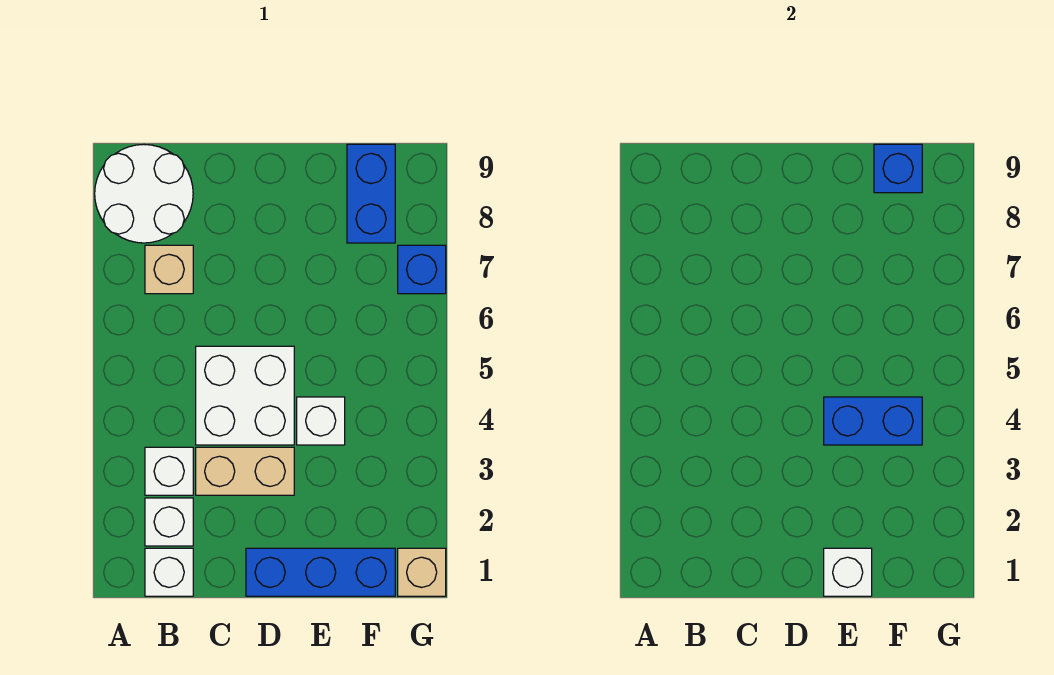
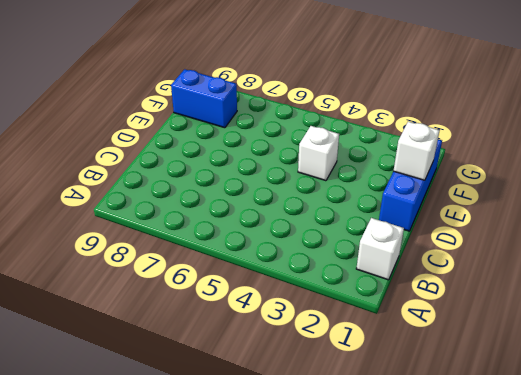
none -> white round brick A8:B9 level 1
none -> white brick B2 level 1
none -> white brick B3 level 1

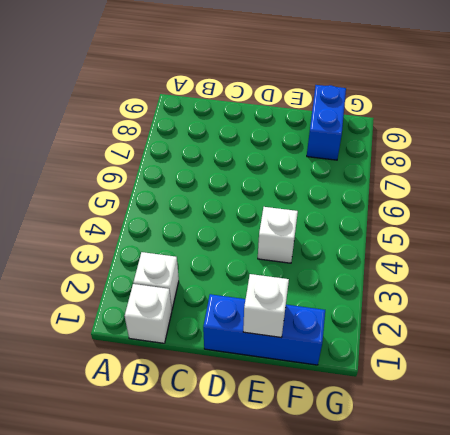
none -> white round brick A8:B9 level 1
none -> white brick B3 level 1
none -> tan brick B7 level 1

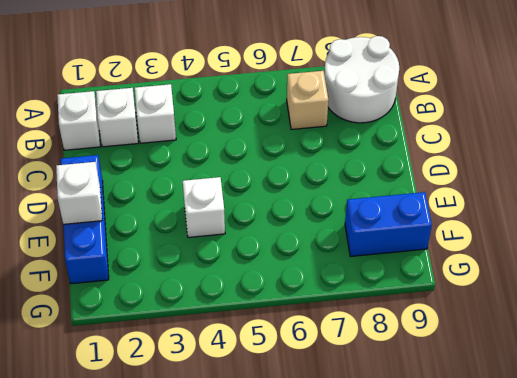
none -> tan brick C3:D3 level 1
none -> white brick C4:D5 level 1
none -> tan brick G1 level 1

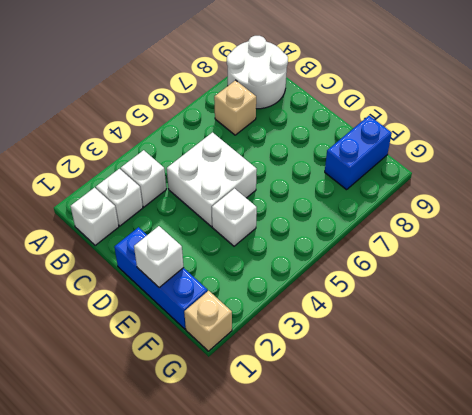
none -> tan brick C3:D3 level 1
none -> blue brick G7 level 1
none -> blue brick E4:F4 level 2

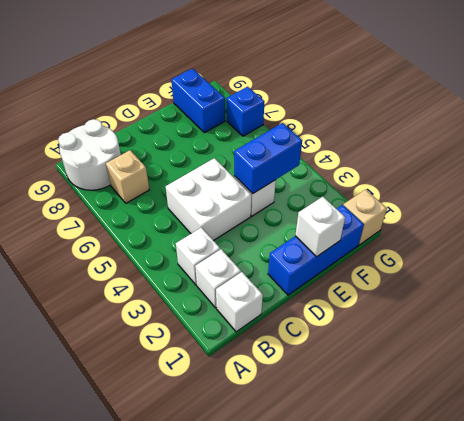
none -> tan brick C3:D3 level 1
none -> blue brick F9 level 2

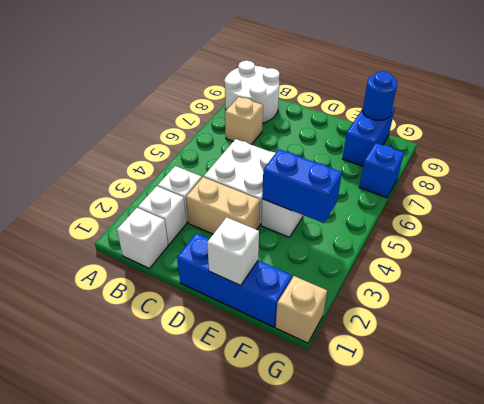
blue round brick F9 level 2 -> blue brick F9 level 2

